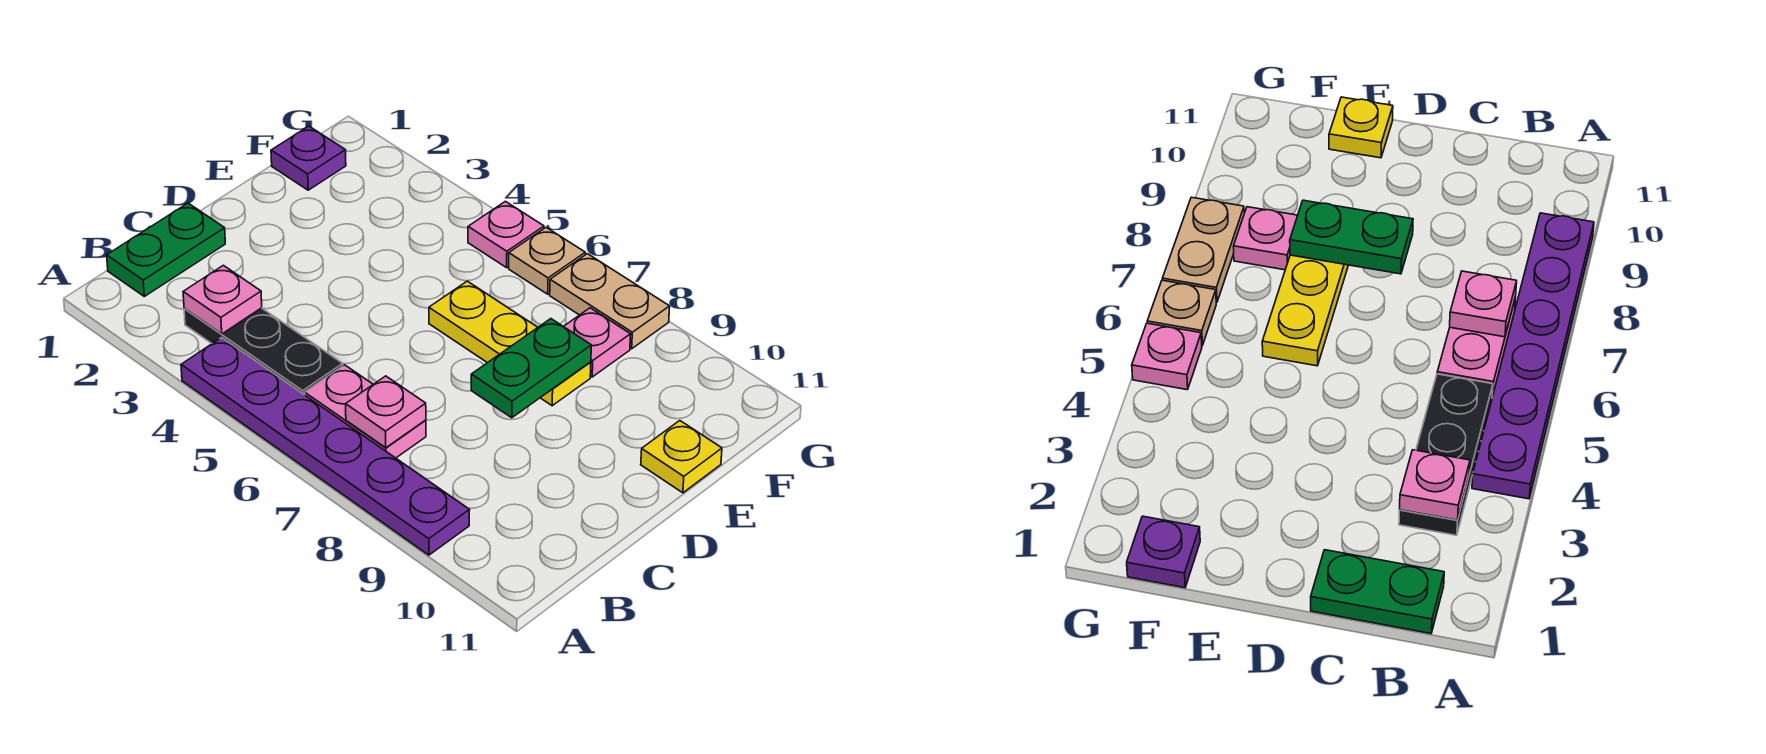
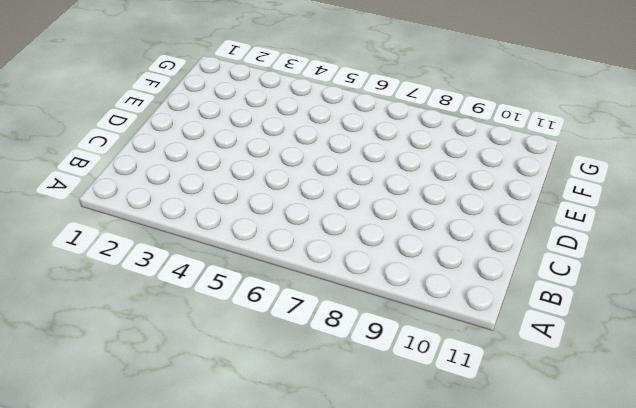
none -> purple plate A4:A9 level 1
none -> green plate B1:C1 level 1
none -> black plate B3:B5 level 1

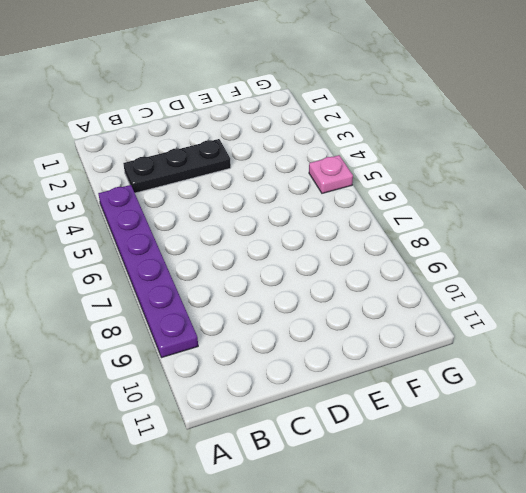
black plate B3:D3 level 1 -> black plate B3:B5 level 1
none -> green plate B1:C1 level 1
none -> pink plate B6:B7 level 1
none -> yellow plate E6:E8 level 1

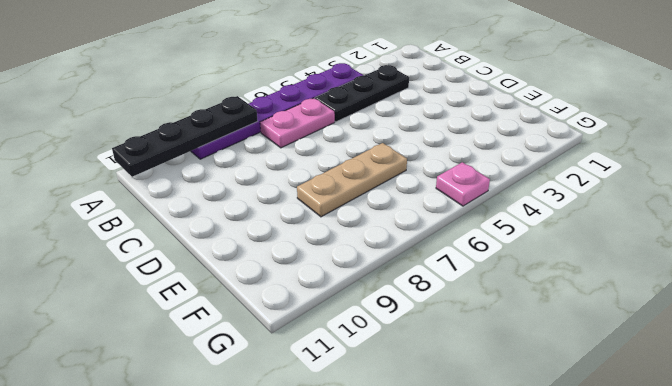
black plate A8:A11 level 2 -> none
tan plate E6:E8 level 1 -> yellow plate E6:E8 level 1
none -> green plate B1:C1 level 1
none -> yellow plate E11 level 1
none -> purple plate F1 level 1

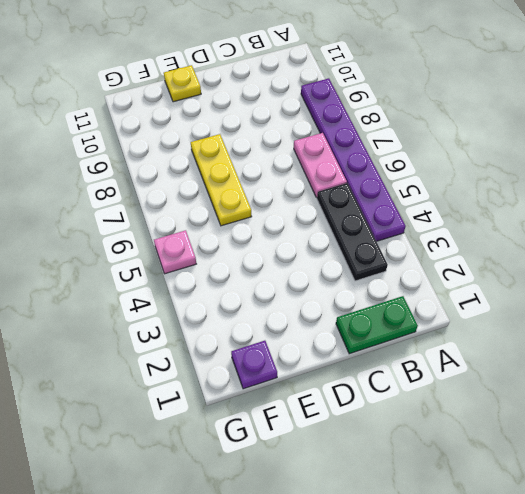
none -> pink plate F8 level 1
none -> tan plate G6 level 1
none -> tan plate G7:G8 level 1

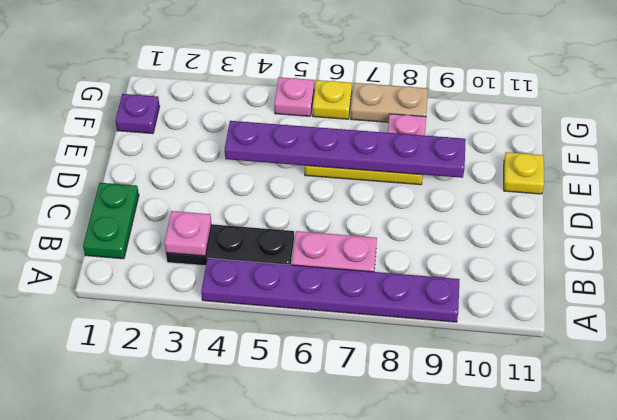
purple plate E4:E9 level 2 -> green plate D8:E8 level 2
yellow plate G6 level 1 -> tan plate G6 level 1
none -> pink plate B7 level 2

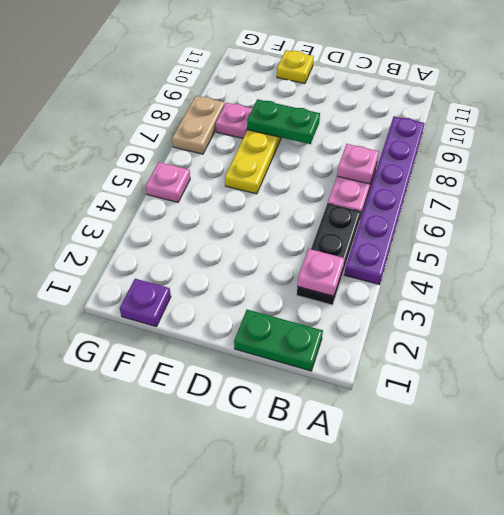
none -> tan plate G6 level 1

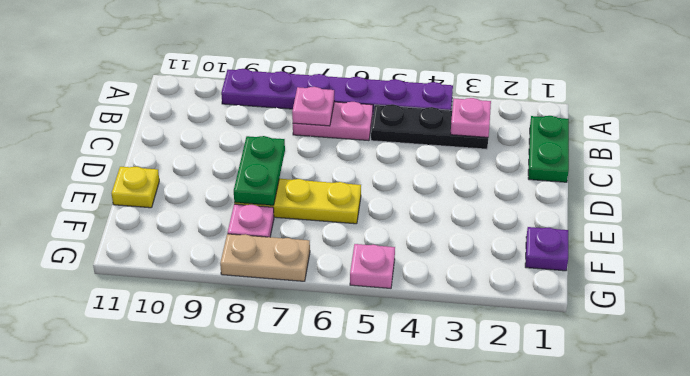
none -> tan plate G6 level 1

